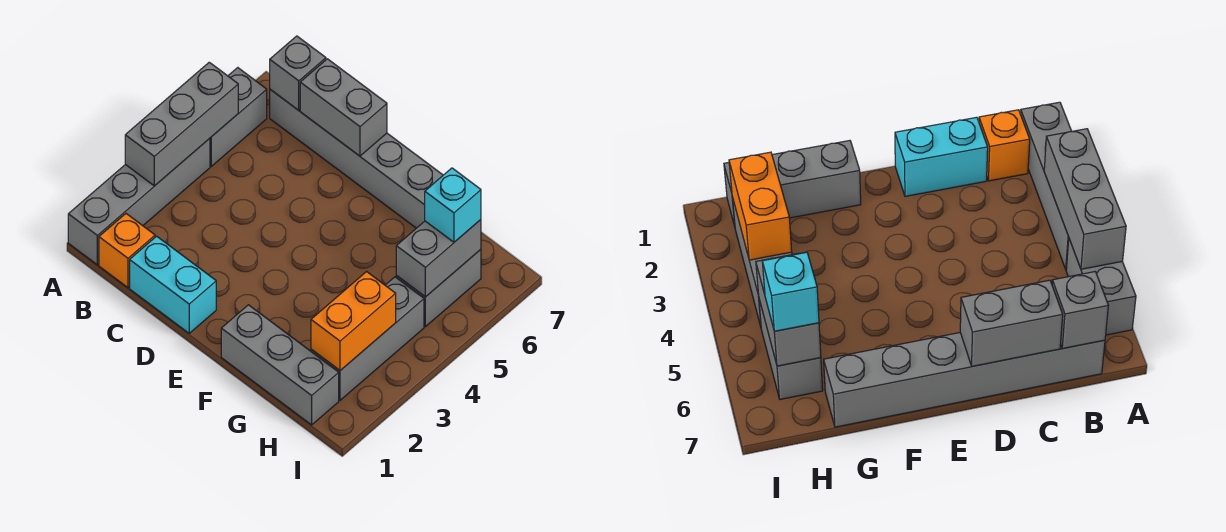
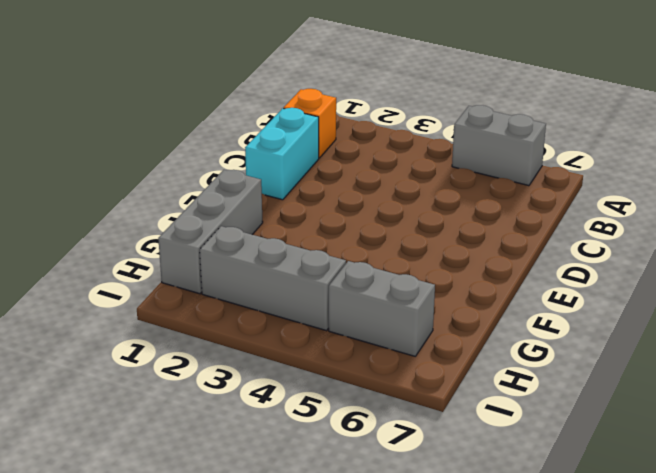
none -> grey brick A1:A4 level 1
none -> grey brick B7:G7 level 1
none -> grey brick A3:A5 level 2

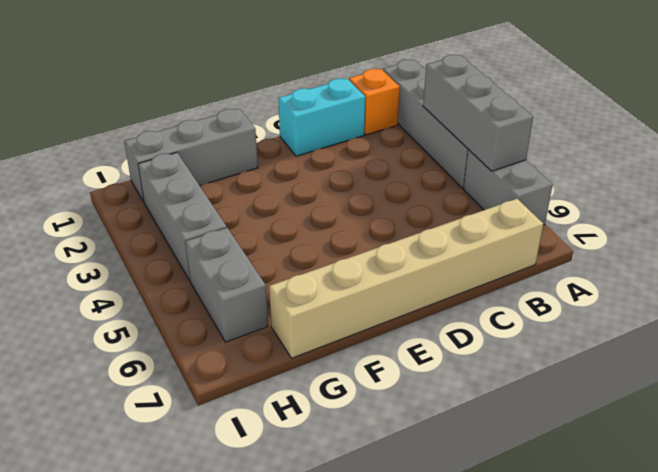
tan brick B7:G7 level 1 -> grey brick B7:G7 level 1
none -> grey brick B7 level 2
none -> grey brick C7:D7 level 2
none -> orange brick H2:H3 level 2

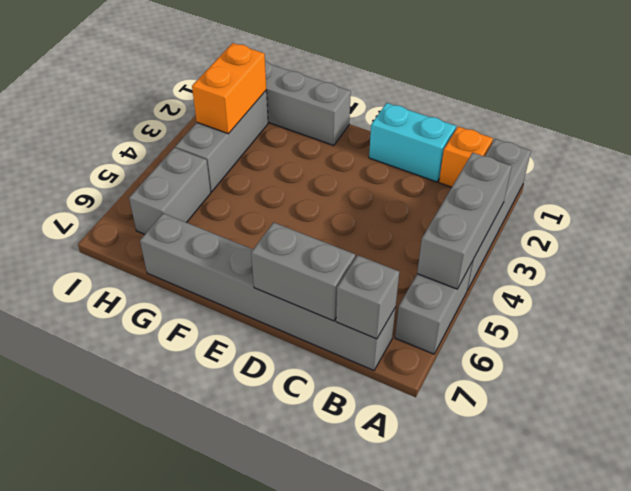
none -> grey brick H5:H6 level 2
none -> cyan brick H6 level 3

